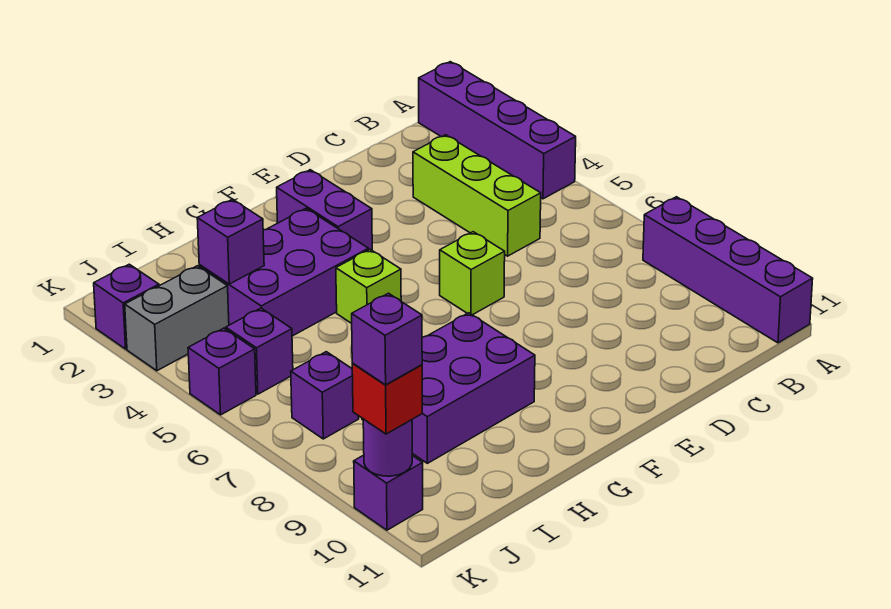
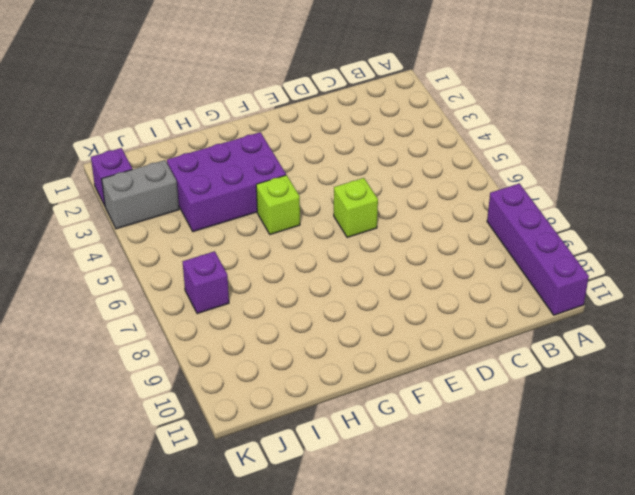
none -> purple brick A1:A4 level 1
none -> lime brick C3:C5 level 1
none -> purple brick F2:F3 level 1

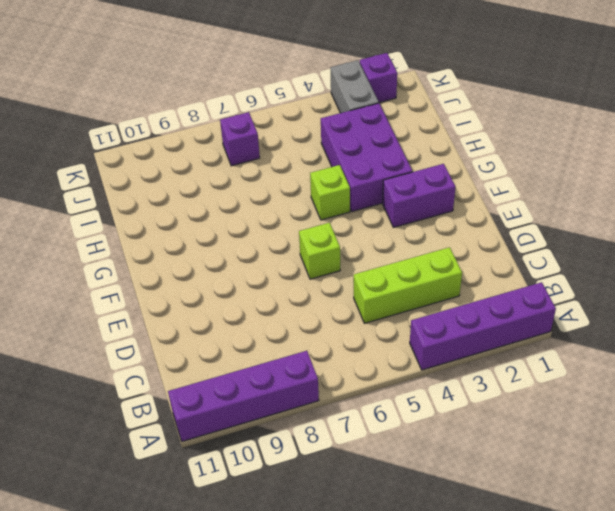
none -> purple brick G8:I9 level 1
none -> purple brick J5 level 1
none -> purple brick K5 level 1

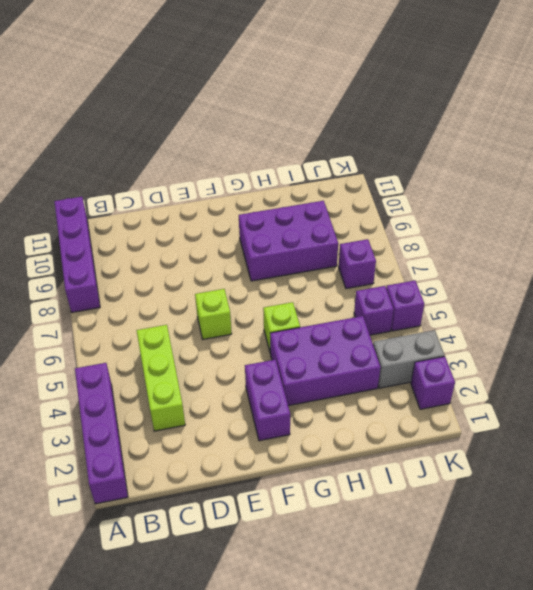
none -> purple brick K10 level 1
none -> purple brick I3 level 2
none -> purple round brick K10 level 2

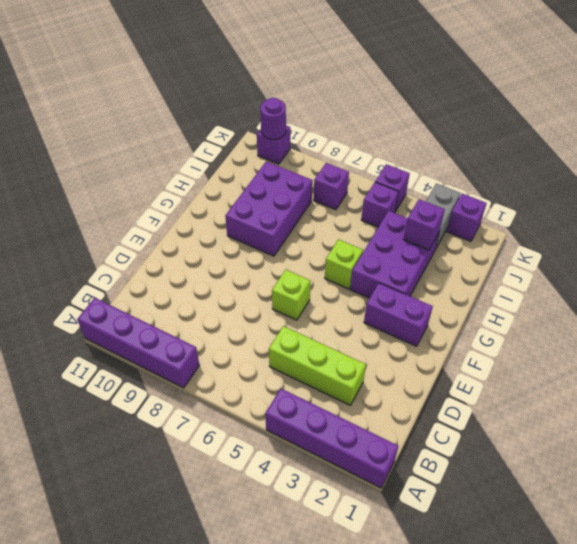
none -> red brick K10 level 3
none -> purple brick K10 level 4

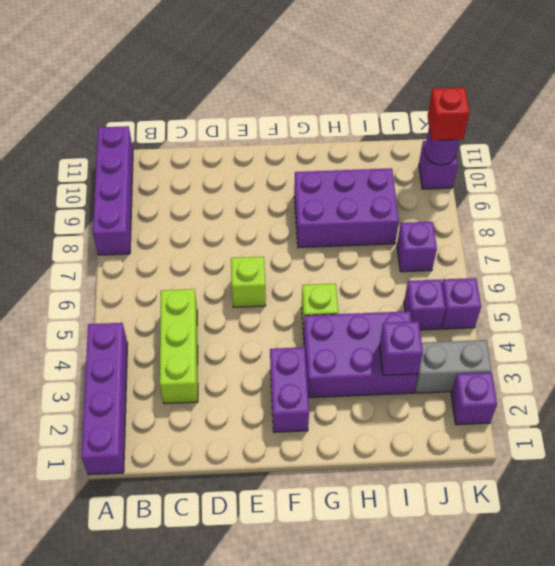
none -> purple brick K10 level 4

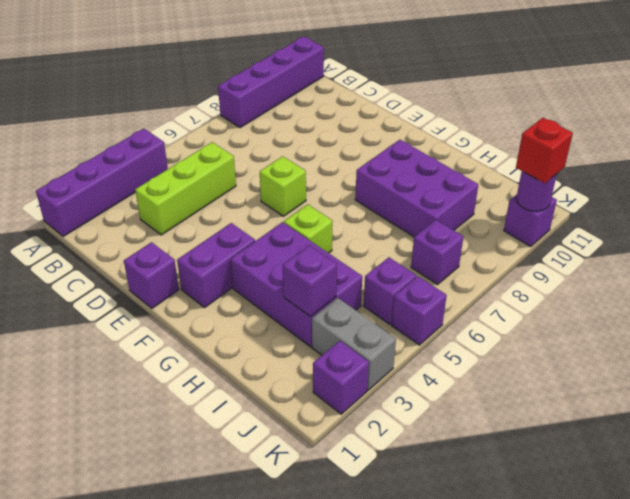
purple brick E1 level 1 -> purple brick K10 level 4

